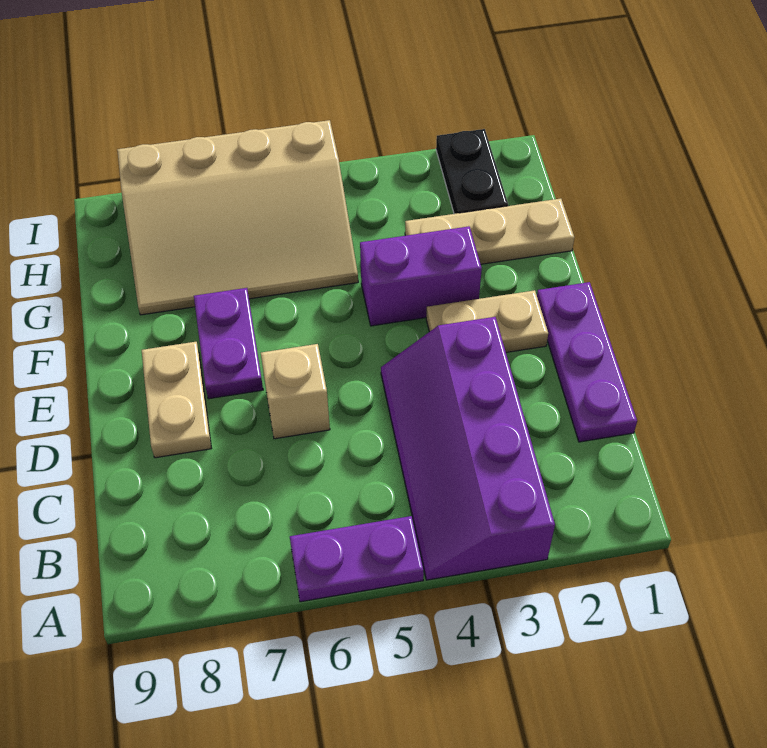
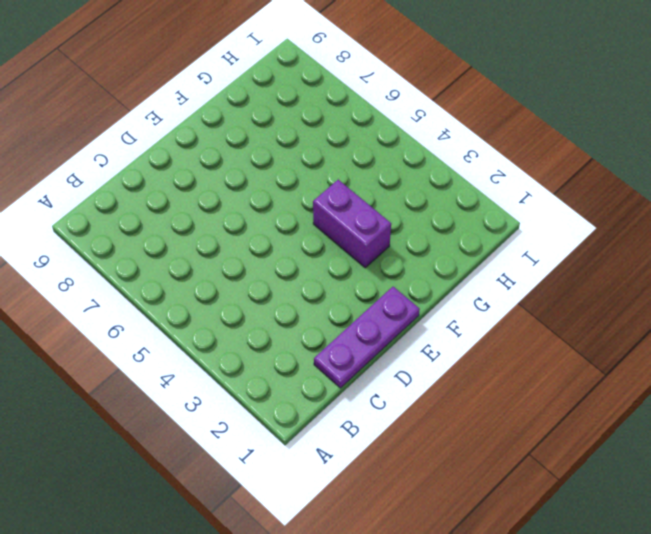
none -> purple slope A3:D4 level 1 top 3
none -> purple plate A5:A6 level 1

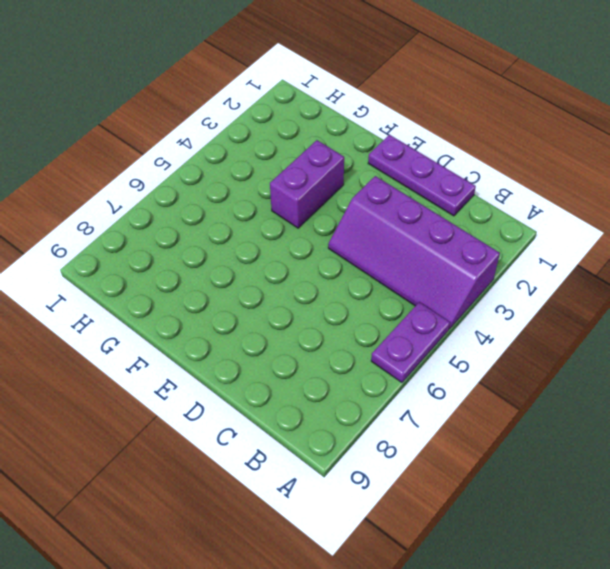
none -> tan brick D6 level 1
none -> tan plate D8:E8 level 1

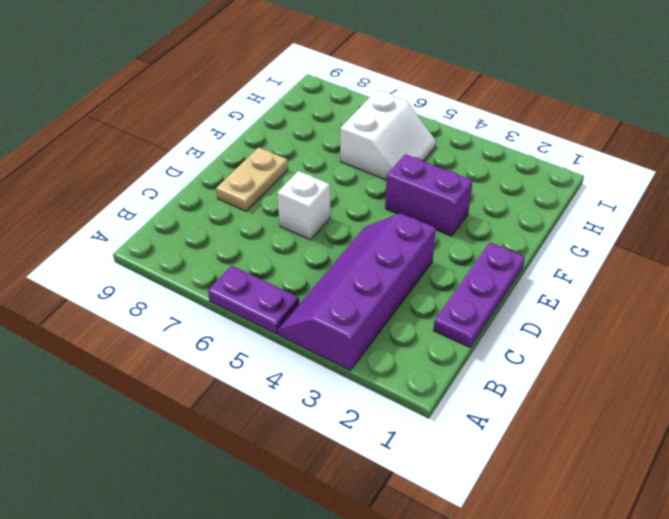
white brick D6 level 1 -> tan brick D6 level 1
white slope G5:H6 level 1 top 6 -> tan slope G5:I8 level 1 top I
none -> tan plate E2:E3 level 1
none -> purple plate E7:F7 level 1

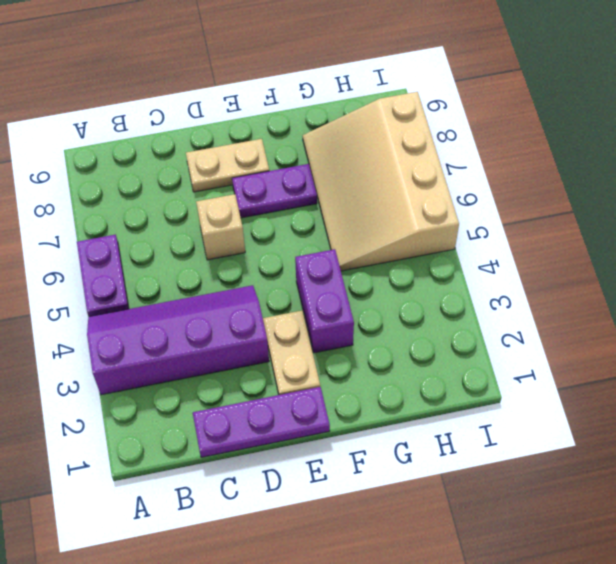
none -> tan plate G1:G3 level 1
none -> black plate H2:I2 level 1

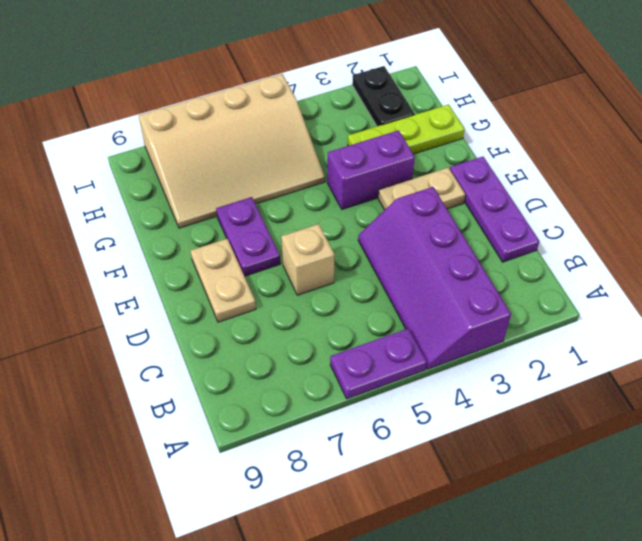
lime plate G1:G3 level 1 -> tan plate G1:G3 level 1

